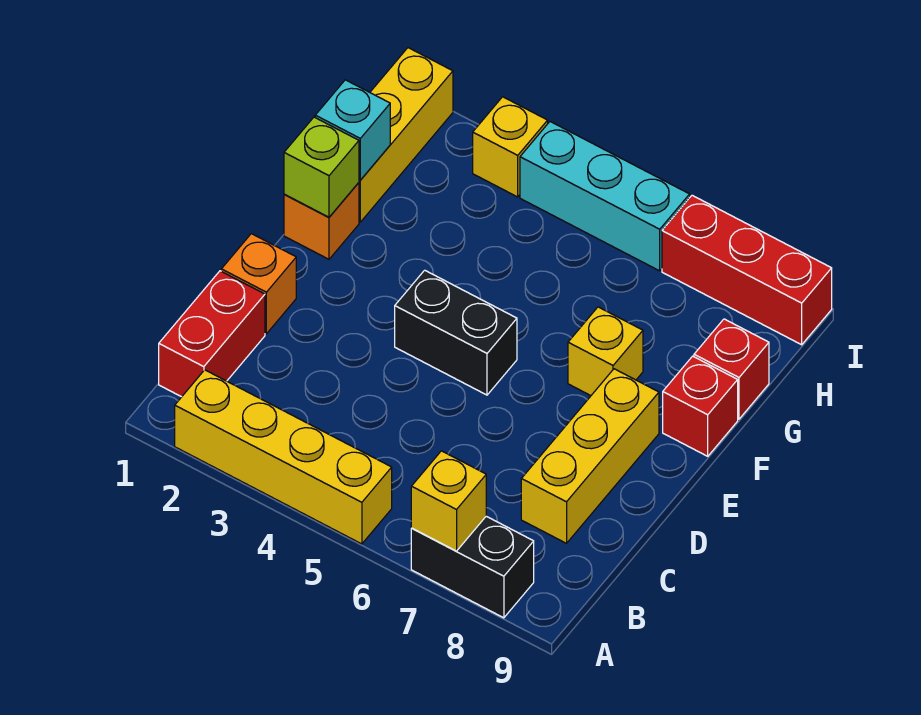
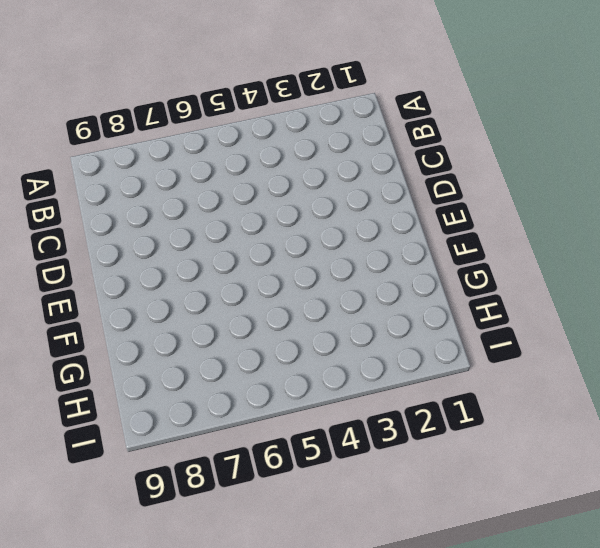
none -> yellow brick A2:A5 level 1
none -> black brick A7:A8 level 1
none -> red brick B1:C1 level 1

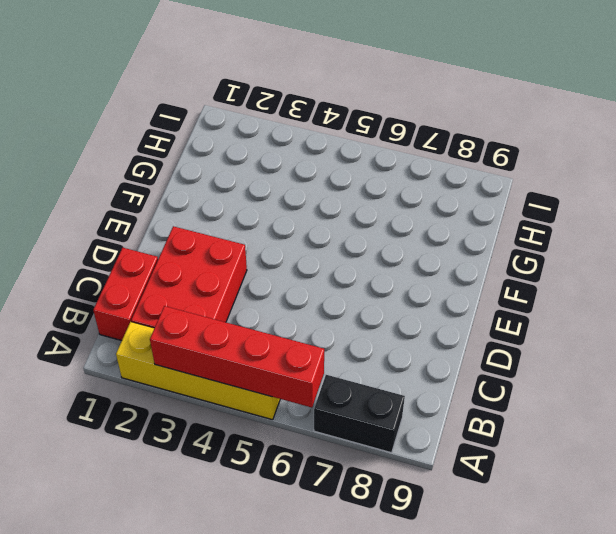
red brick A3:A6 level 2 -> none
red brick B2:D3 level 1 -> none
none -> yellow brick C8:E8 level 1
none -> orange brick D1 level 1
none -> black brick E4:E5 level 1

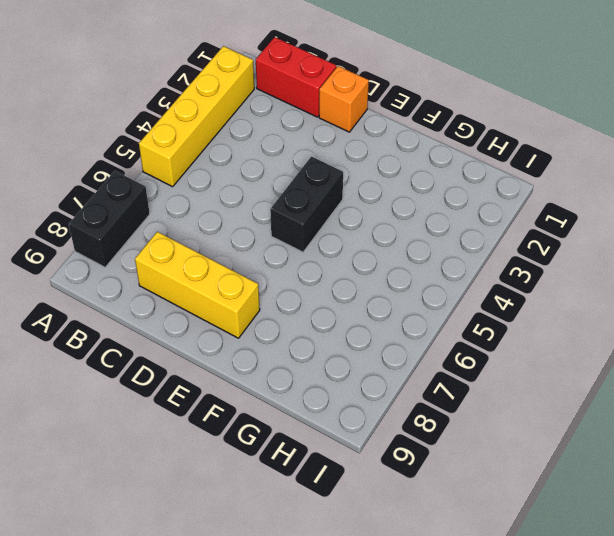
none -> orange brick F1 level 1
none -> yellow brick F7 level 1
none -> red brick F9 level 1

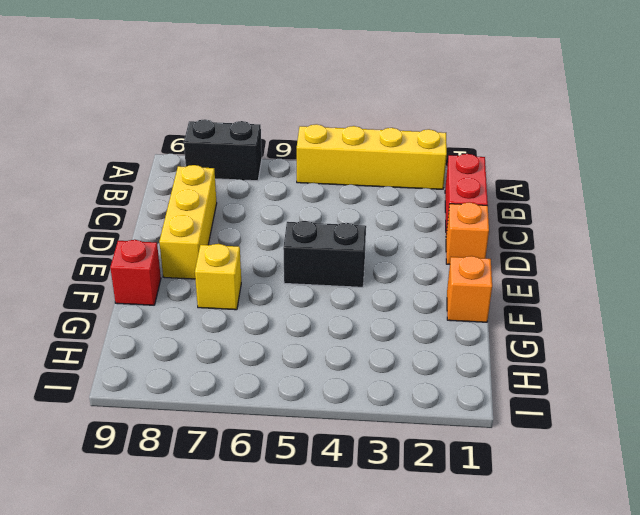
none -> yellow brick G1:I1 level 1
none -> red brick G9 level 1
none -> yellow brick I3 level 1

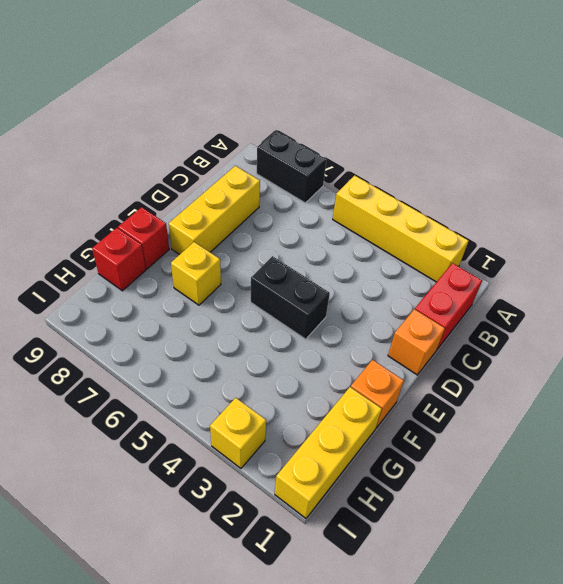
none -> cyan brick I4:I6 level 1
none -> red brick I7:I9 level 1
none -> yellow brick A7 level 2

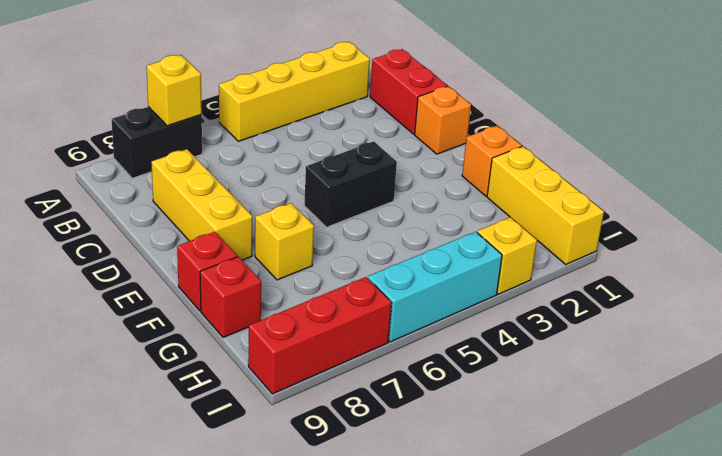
none -> lime brick F1 level 2
none -> cyan brick G1 level 2

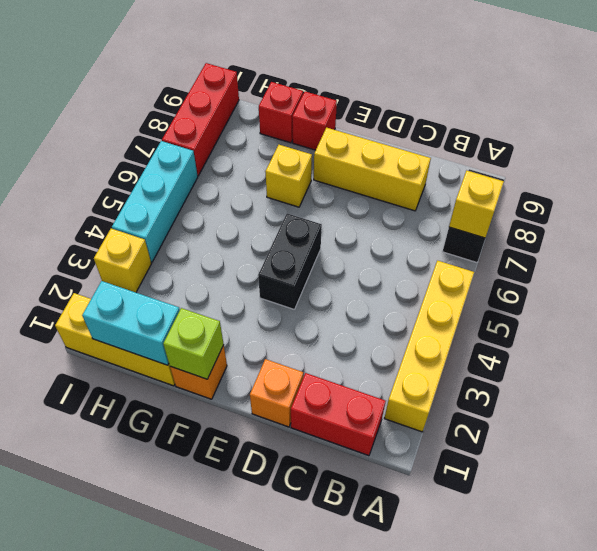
cyan brick G1:H1 level 2 -> cyan brick G1 level 2

